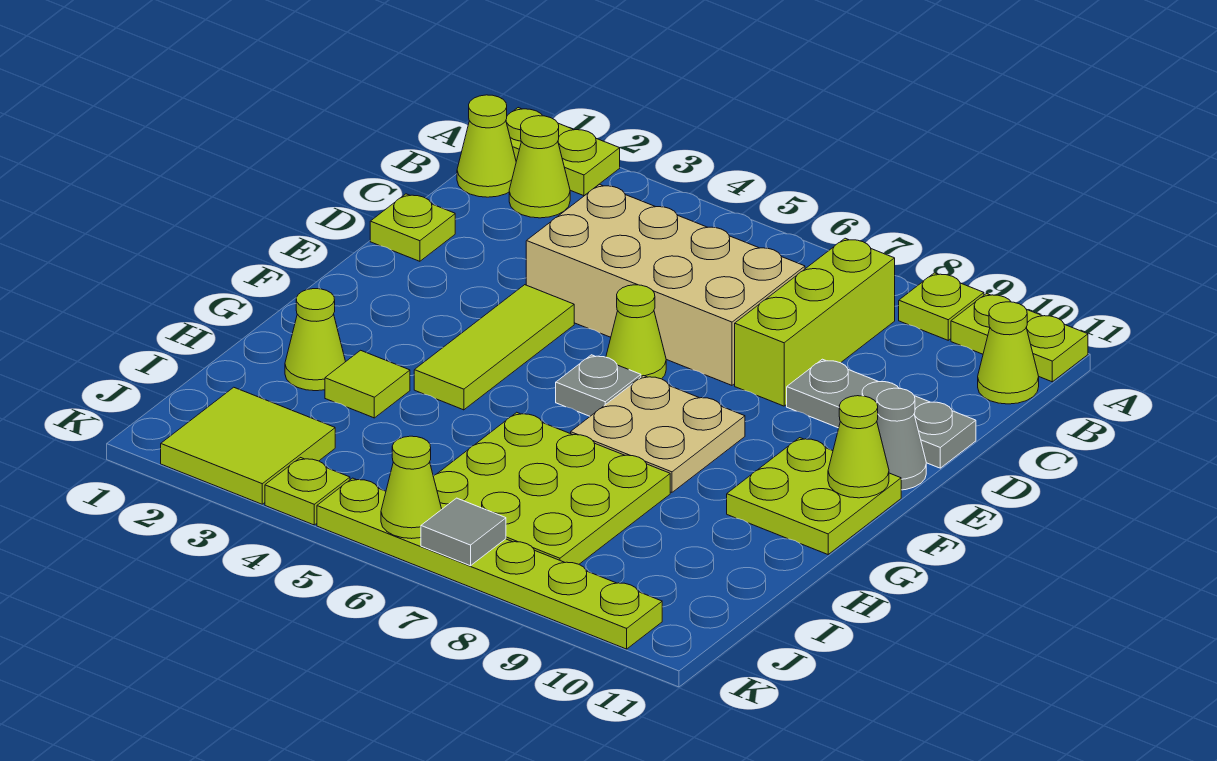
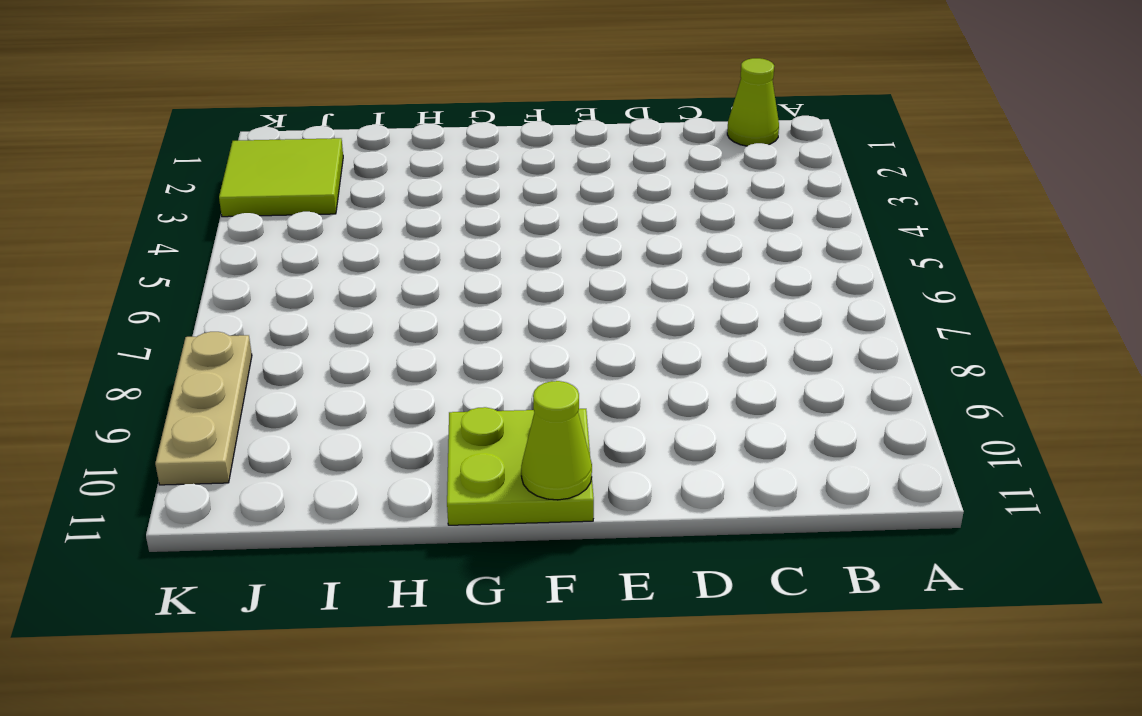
tan plate K8:K10 level 1 -> lime plate K5:K10 level 1
none -> lime plate A1:A2 level 1
none -> lime plate A9 level 1
none -> lime plate A10:A11 level 1

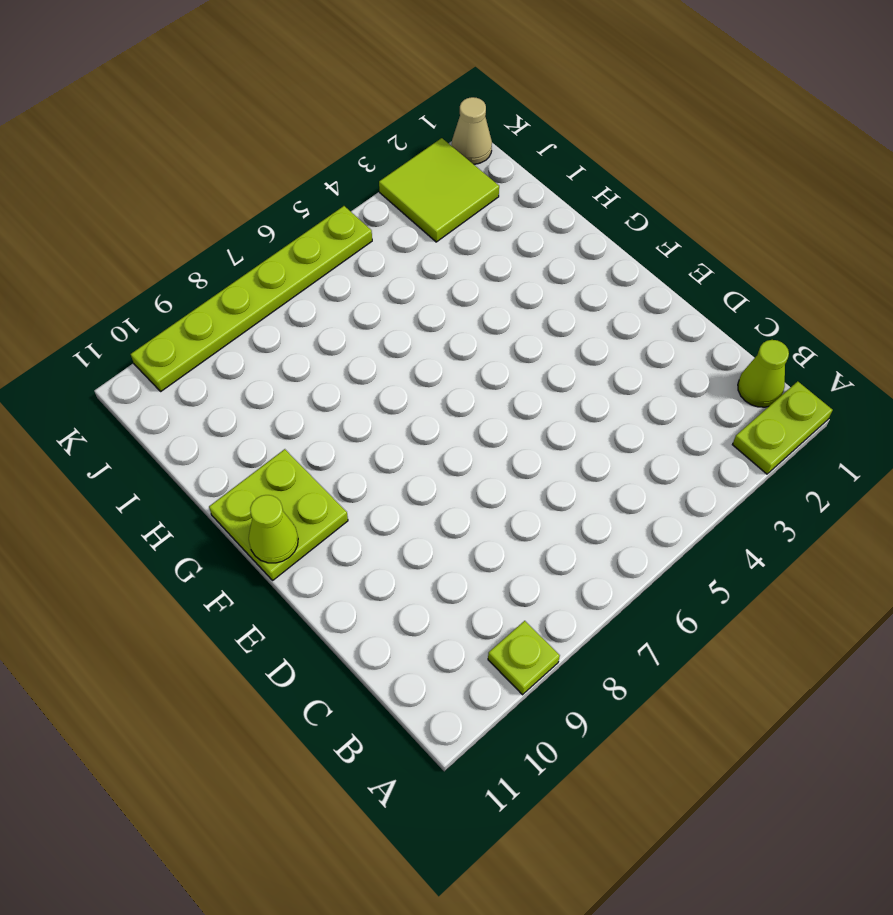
tan cone K1 level 1 -> none
none -> lime plate A10:A11 level 1
none -> lime cone B2 level 1
none -> lime brick B8:D8 level 1

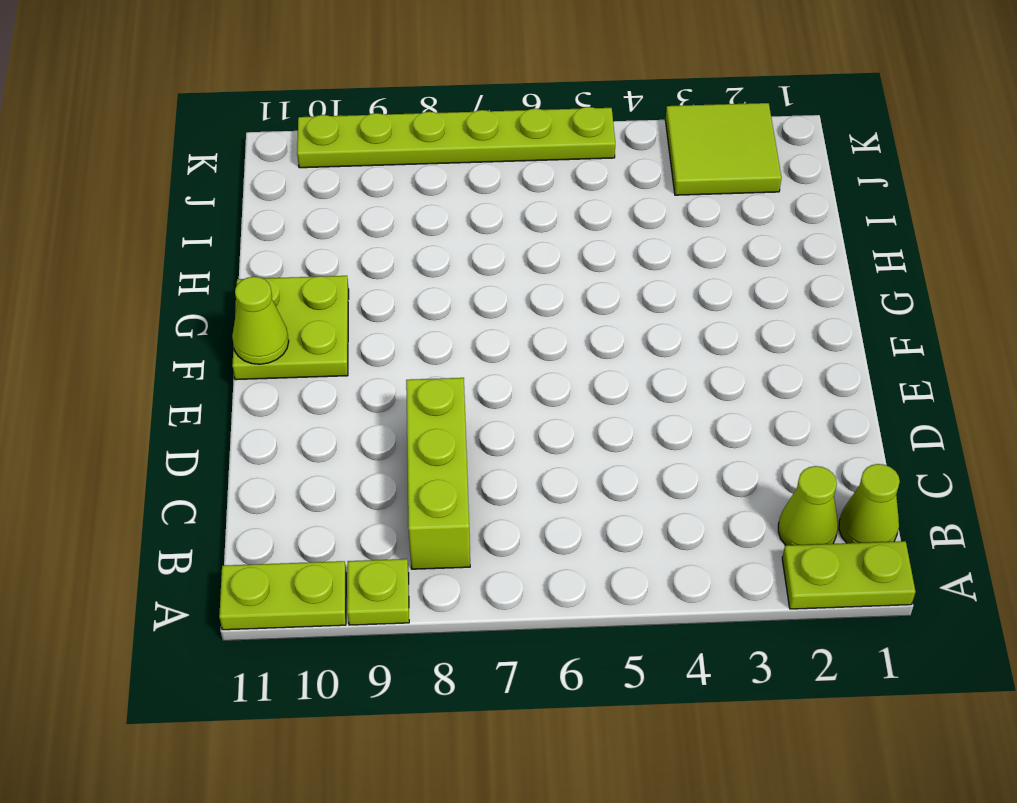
none -> lime cone B11 level 1
none -> tan brick C4:D7 level 1
none -> lime plate D1 level 1

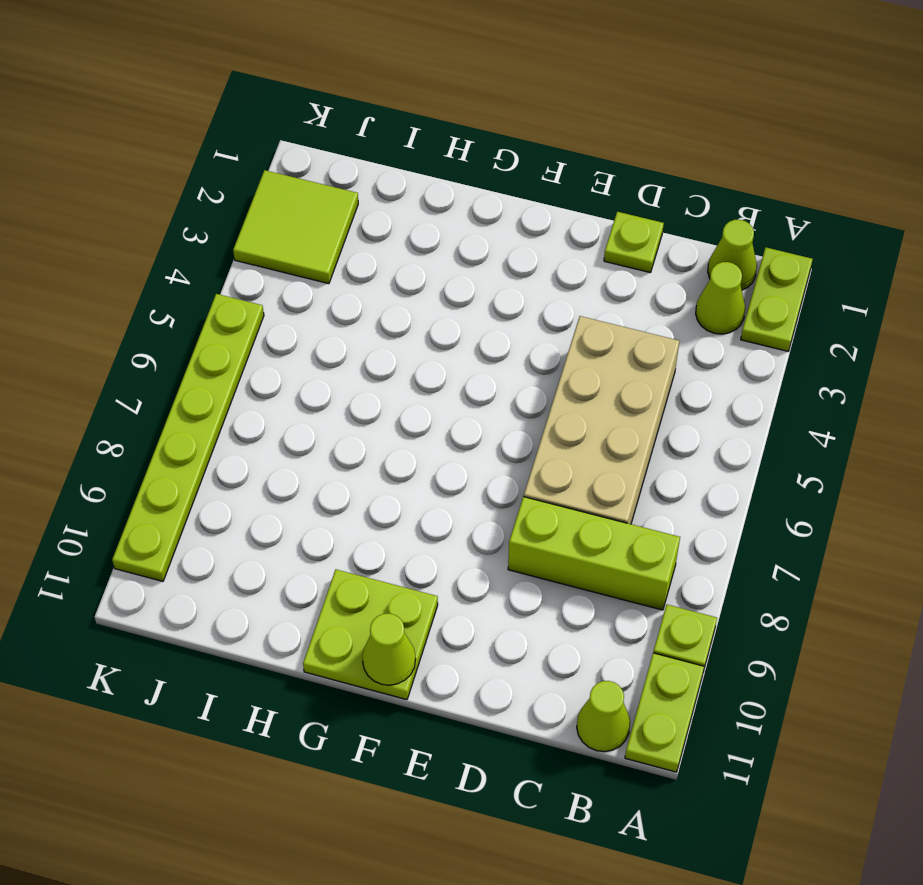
none -> grey plate D9:D11 level 1
none -> lime tile E4:G4 level 1
none -> lime cone E6 level 1

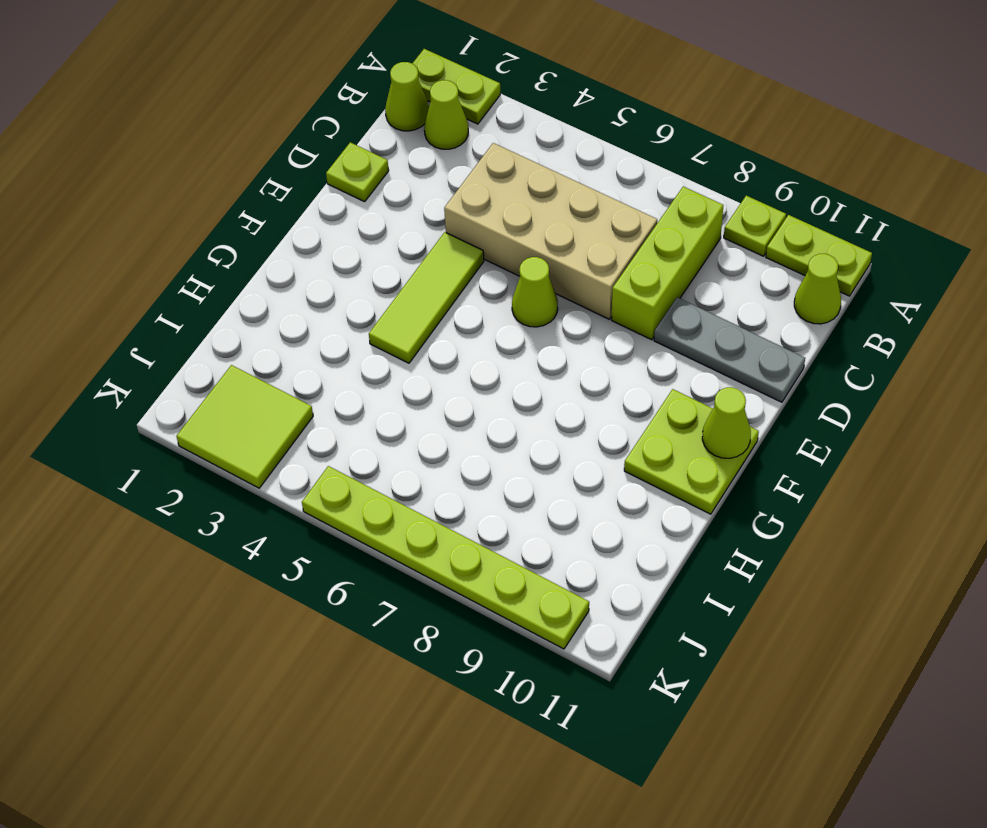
none -> grey cone E11 level 1
none -> grey plate F6 level 1
none -> tan plate F7:G8 level 1

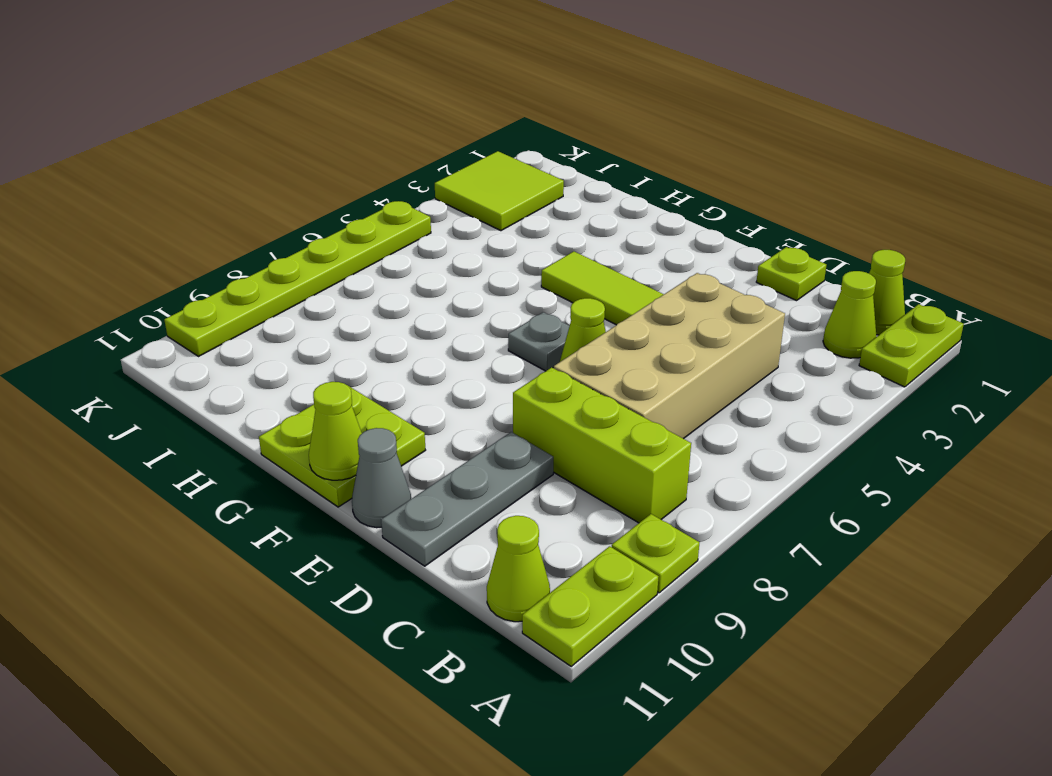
none -> tan plate F7:G8 level 1
none -> lime cone H2 level 1
none -> lime tile H3 level 1

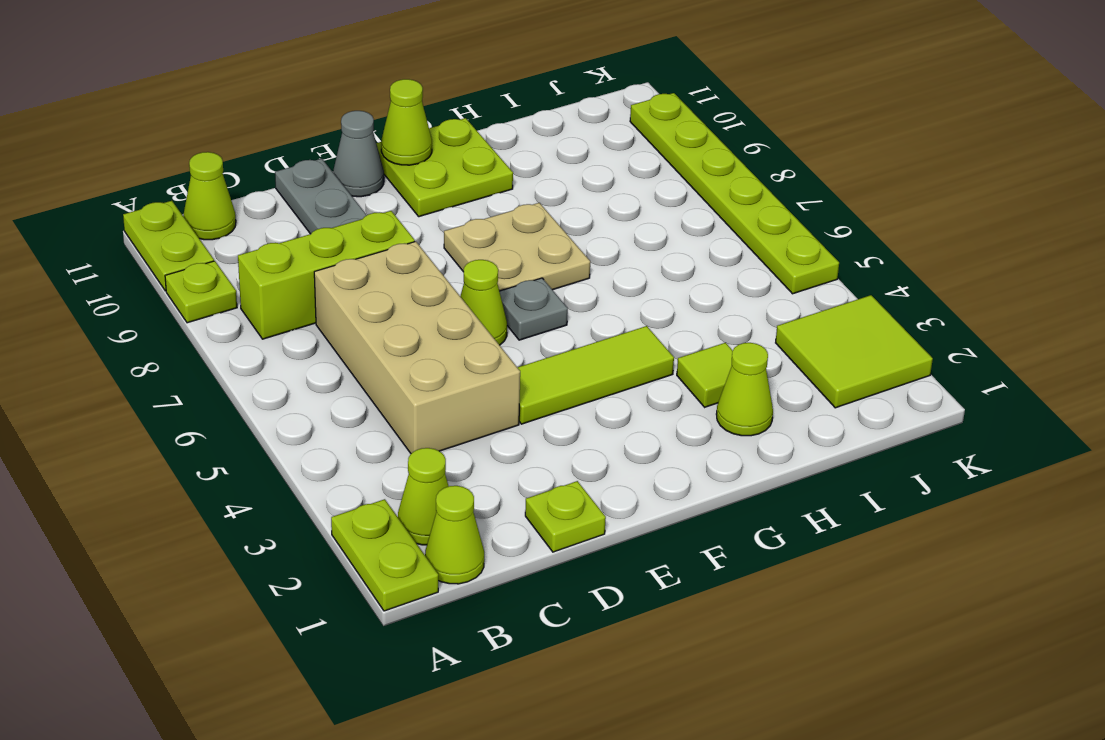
none -> lime plate H6:J8 level 1
none -> lime plate K4 level 1
none -> lime cone K6 level 2

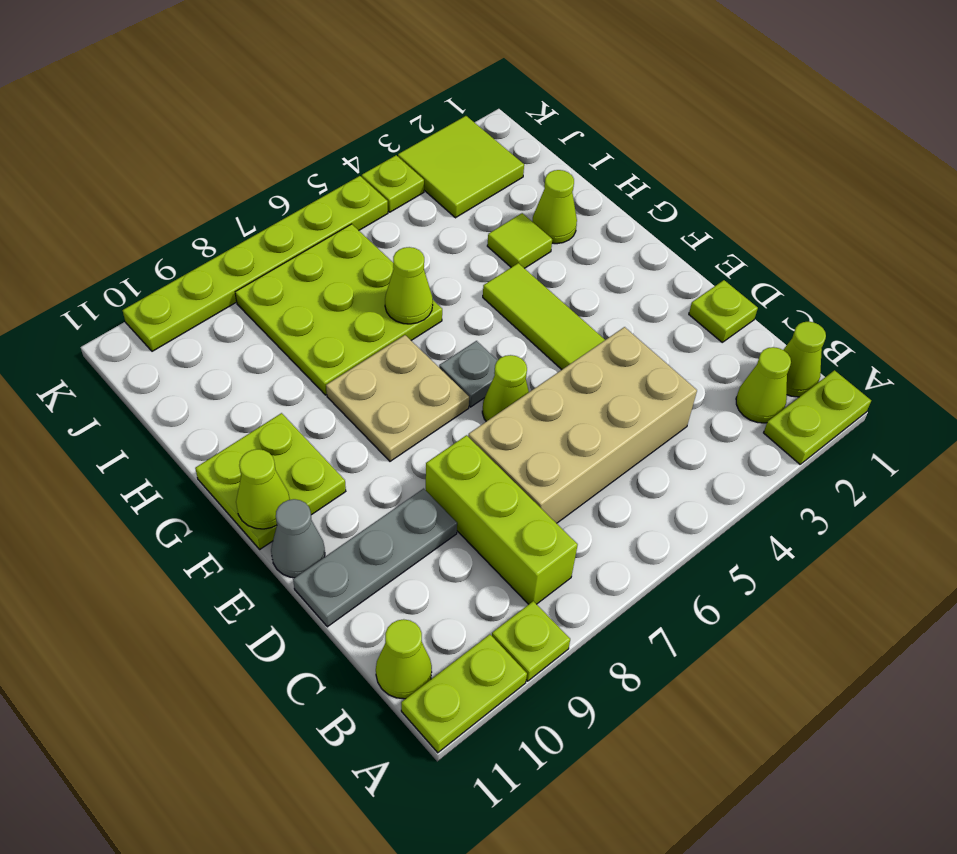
lime cone H6 level 2 -> lime cone K6 level 2
none -> grey tile K7 level 2

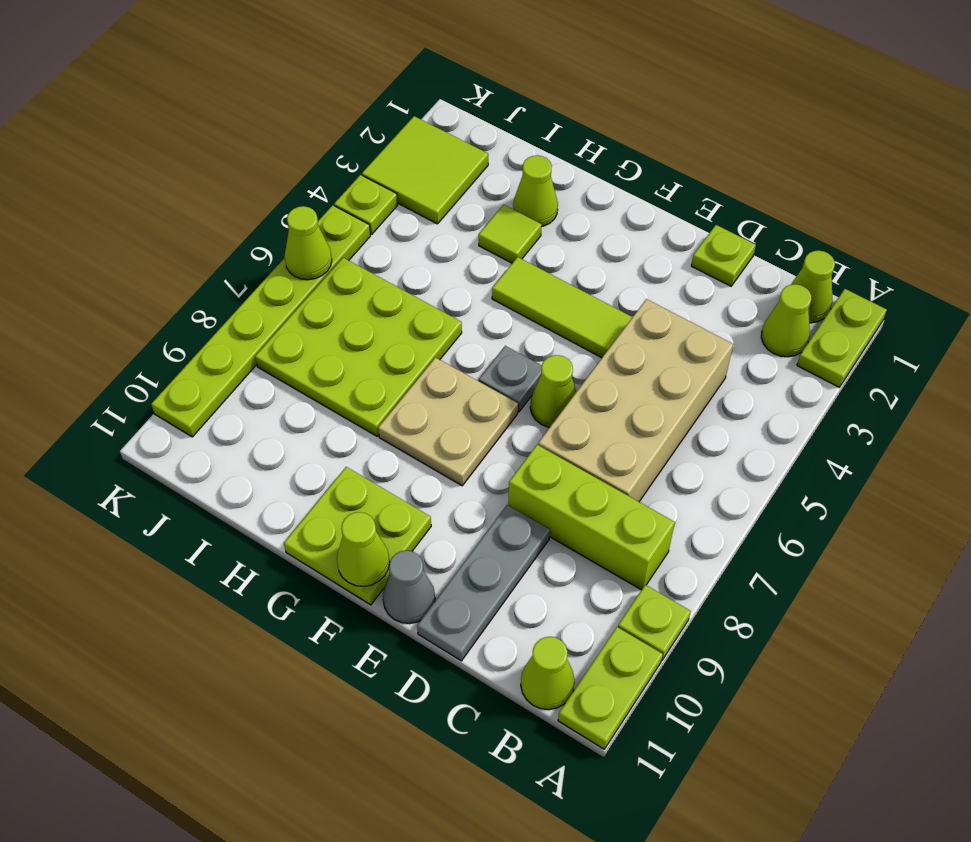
none -> grey tile K7 level 2

